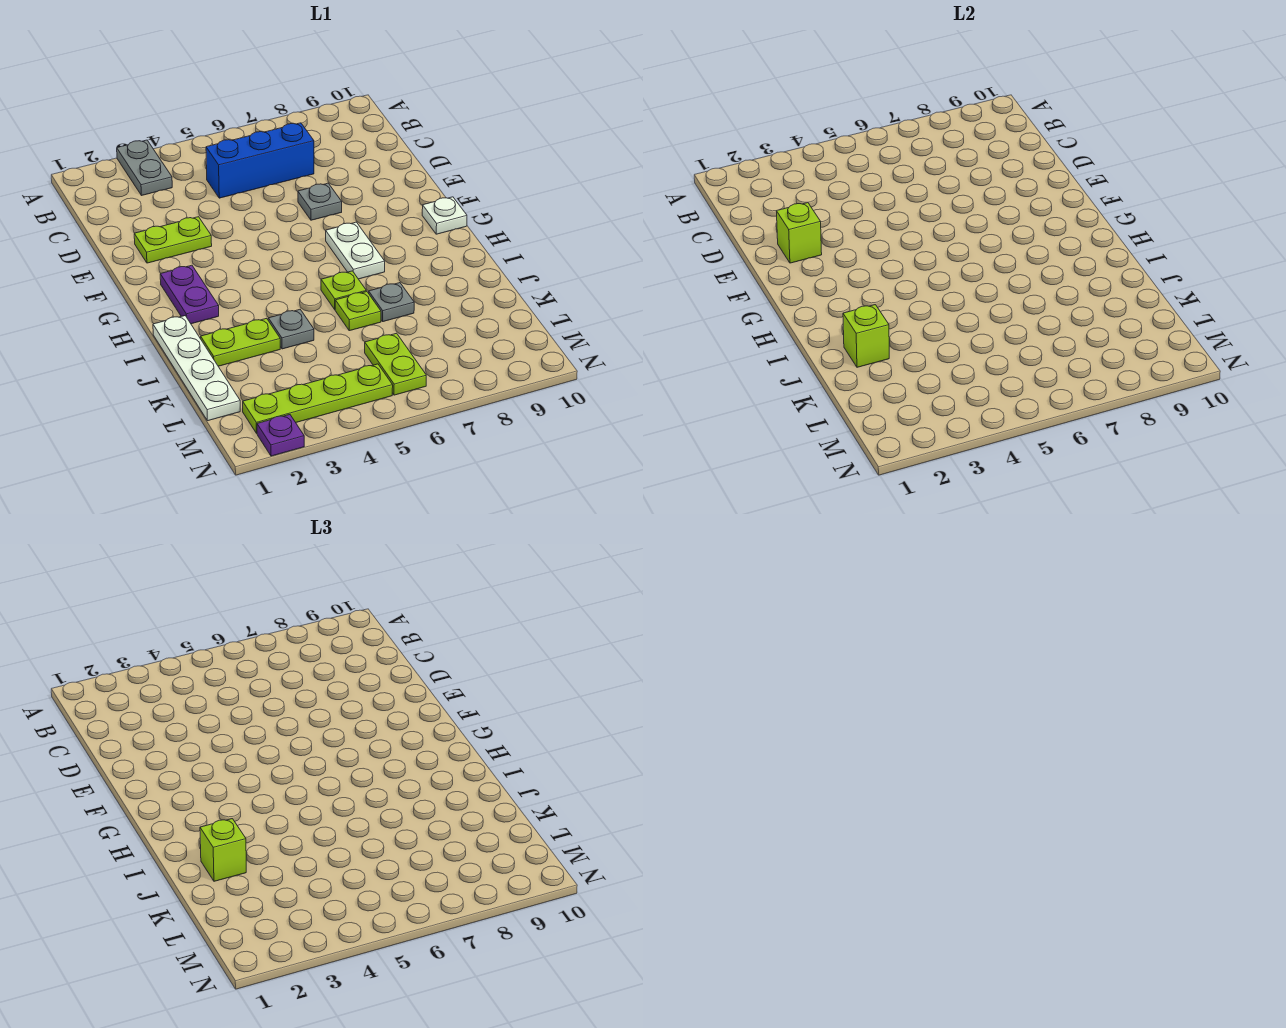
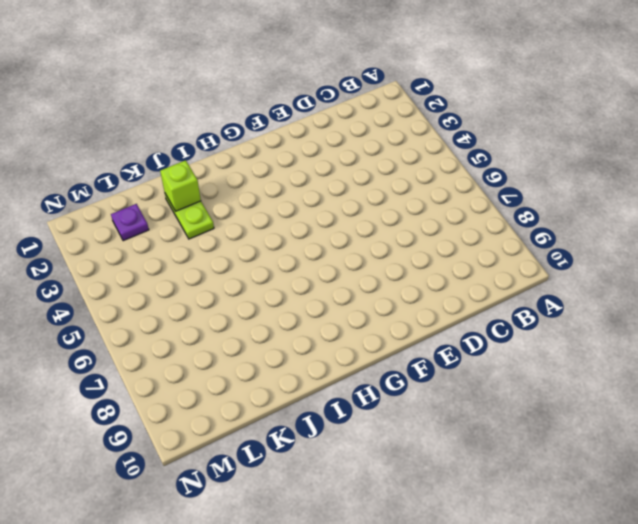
purple plate L2 level 1 -> purple plate N2 level 1
none -> grey plate A3:B3 level 1
none -> blue brick C5:C7 level 1
none -> lime plate E2:E3 level 1

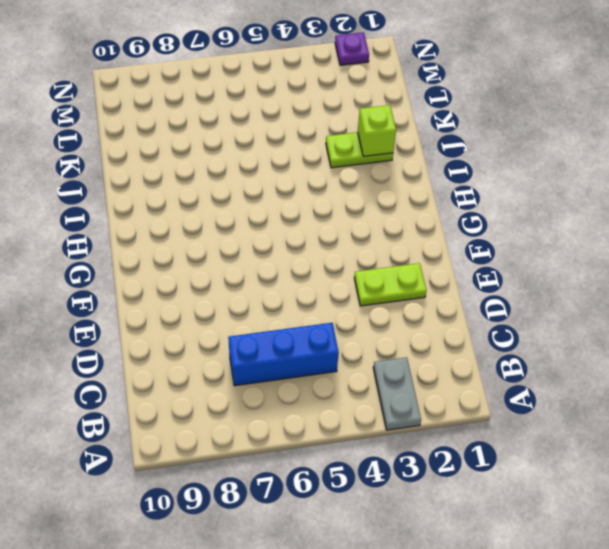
none -> grey plate E7 level 1
none -> purple plate G2:H2 level 1
none -> white plate G7:H7 level 1

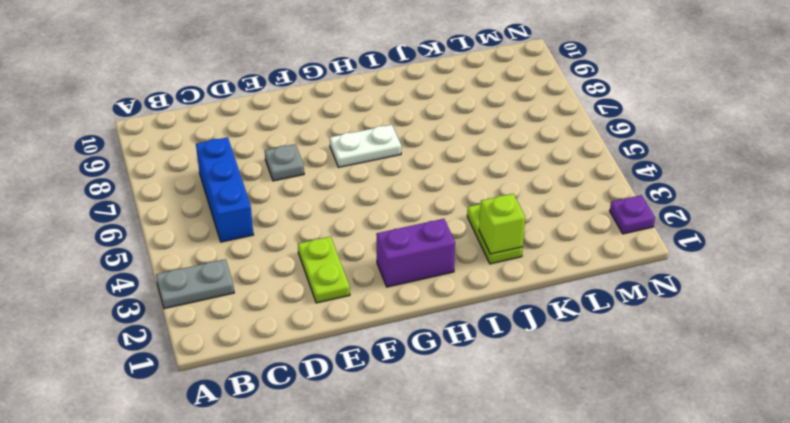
purple brick G2:H2 level 1 -> purple plate G2:H2 level 1
none -> white plate G10 level 1
none -> white plate I1:L1 level 1
none -> lime plate I6 level 1

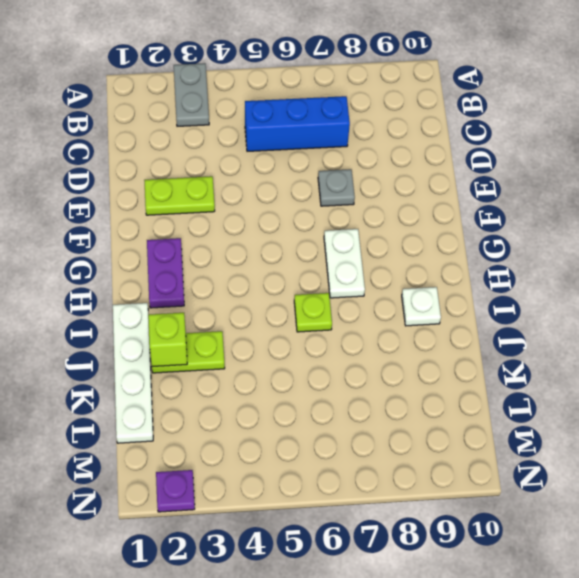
white plate I9 level 1 -> white plate G10 level 1
none -> grey plate J4 level 1
none -> lime plate J6 level 1
none -> grey plate J7 level 1

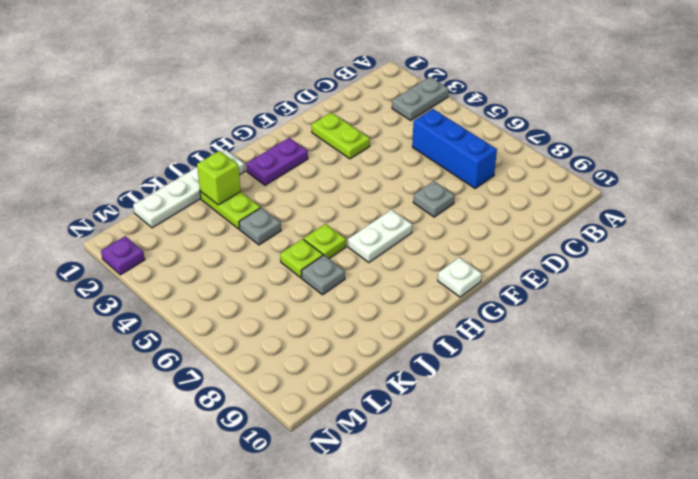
none -> lime plate L6:M6 level 1
none -> lime plate M2:M5 level 1
none -> lime brick E2 level 2

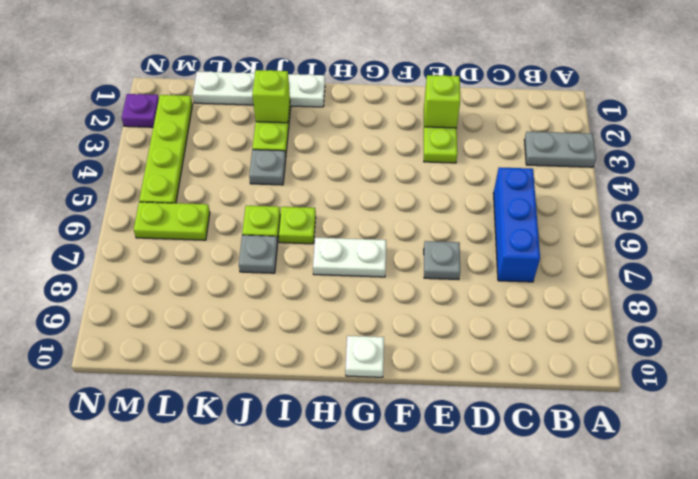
none -> purple plate G2:H2 level 1
none -> lime brick J2 level 3

